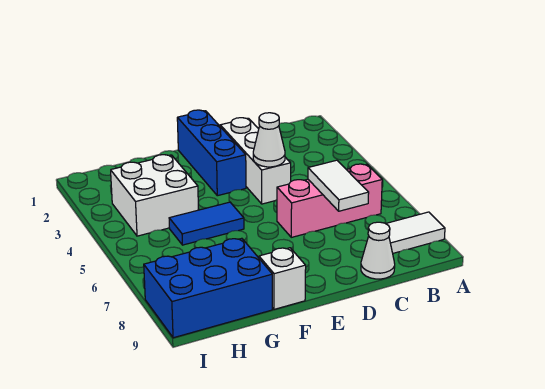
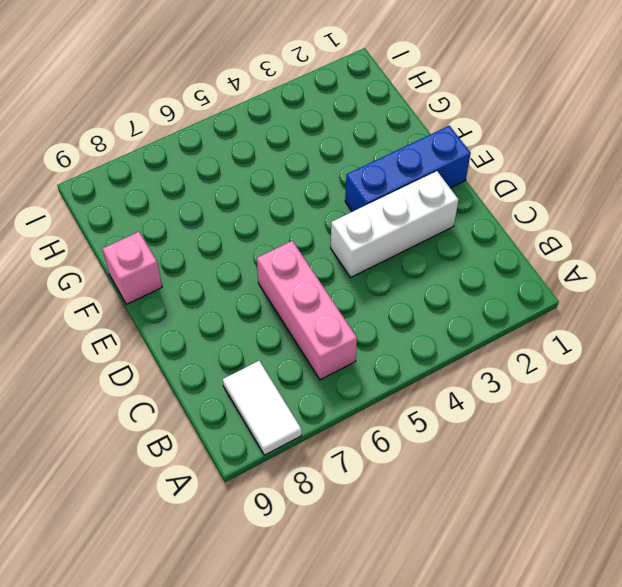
pink brick F9 level 1 -> white brick F9 level 1
none -> white cone C9 level 1
none -> blue tile F5:G5 level 1

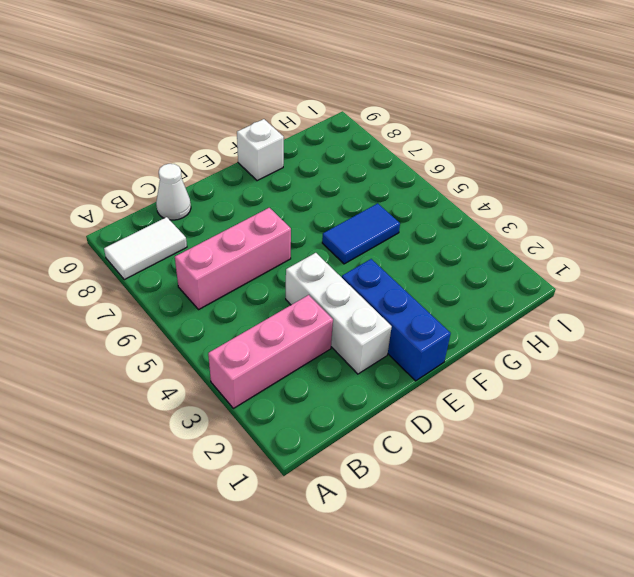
pink brick A3:C3 level 1 -> none
none -> white brick G3:H4 level 1
none -> blue brick G8:I9 level 1

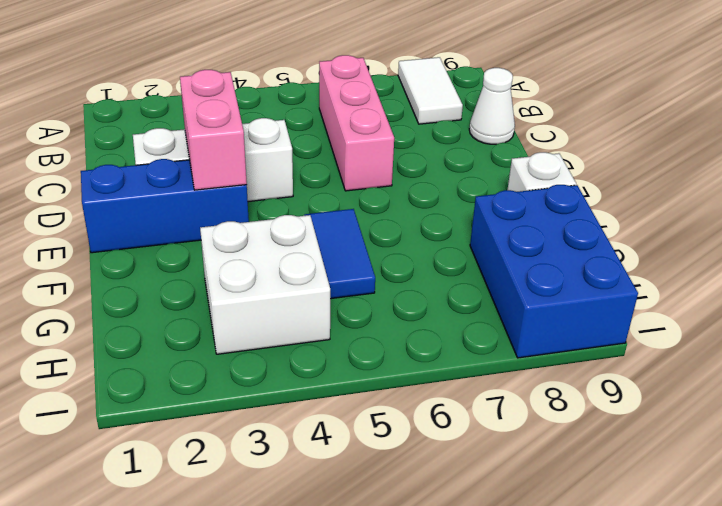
pink brick D3:E3 level 2 -> none
none -> white tile C6:C7 level 2
none -> white cone D4 level 2

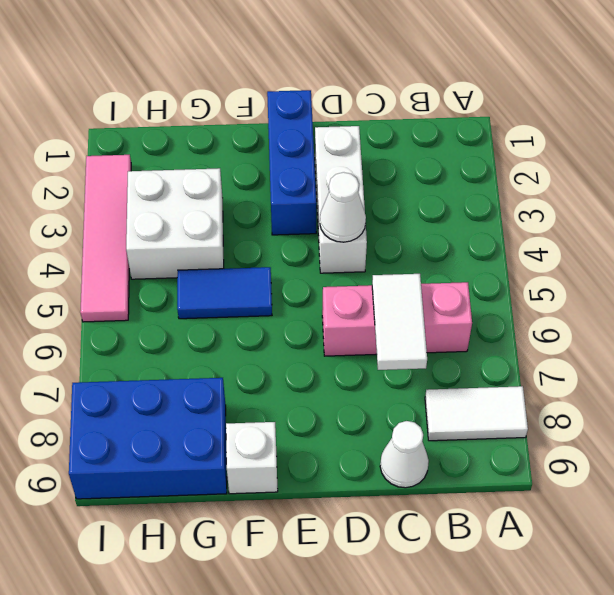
pink tile I2:I5 level 1 -> none

